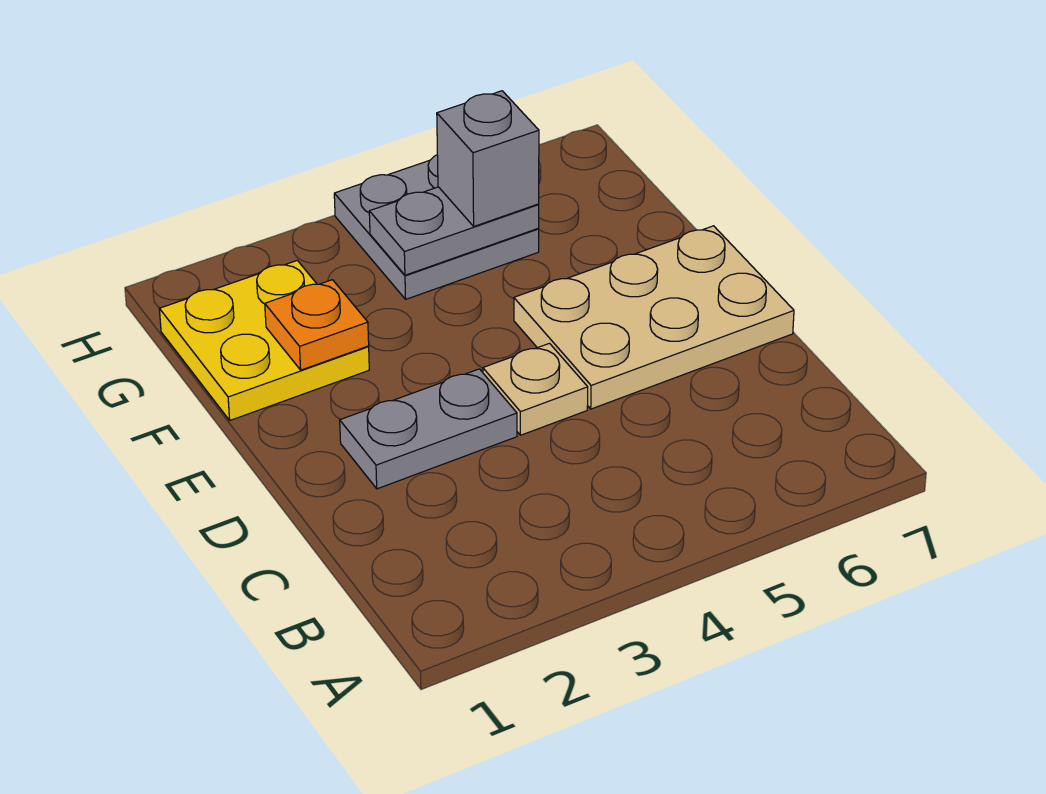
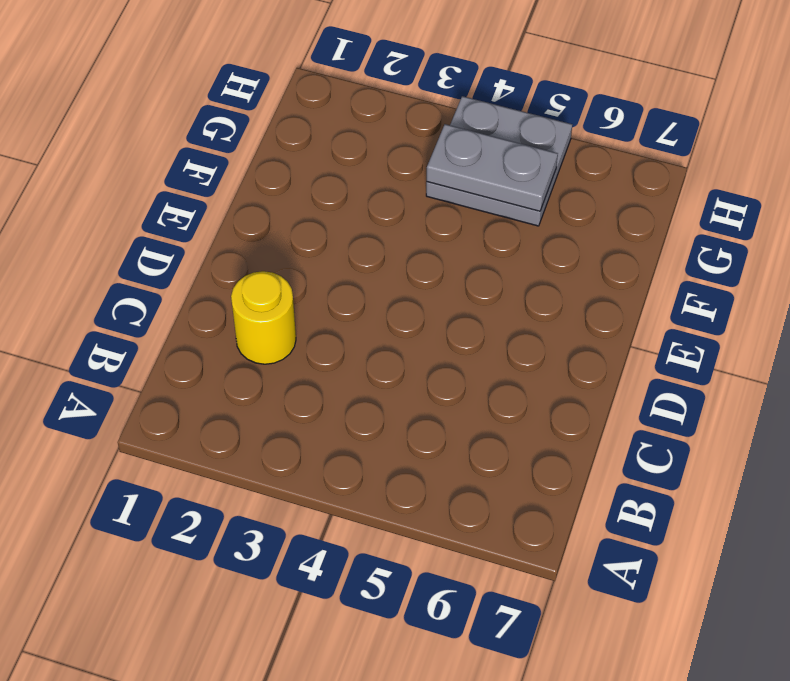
yellow round brick C2 level 1 -> none
none -> grey plate D2:D3 level 1
none -> tan plate D4 level 1

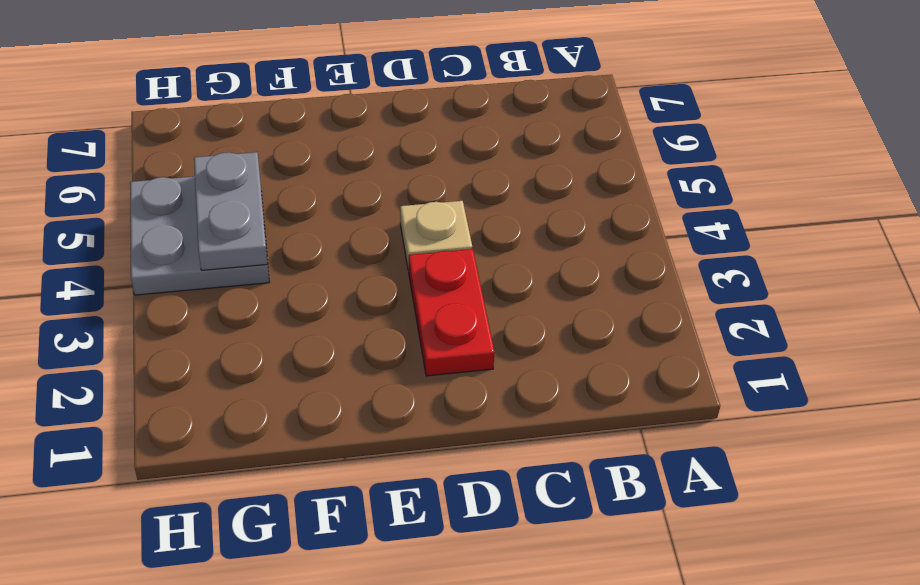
red plate D2:D3 level 1 -> grey plate D2:D3 level 1
none -> tan plate D5:E7 level 1
none -> yellow plate F1:G2 level 1

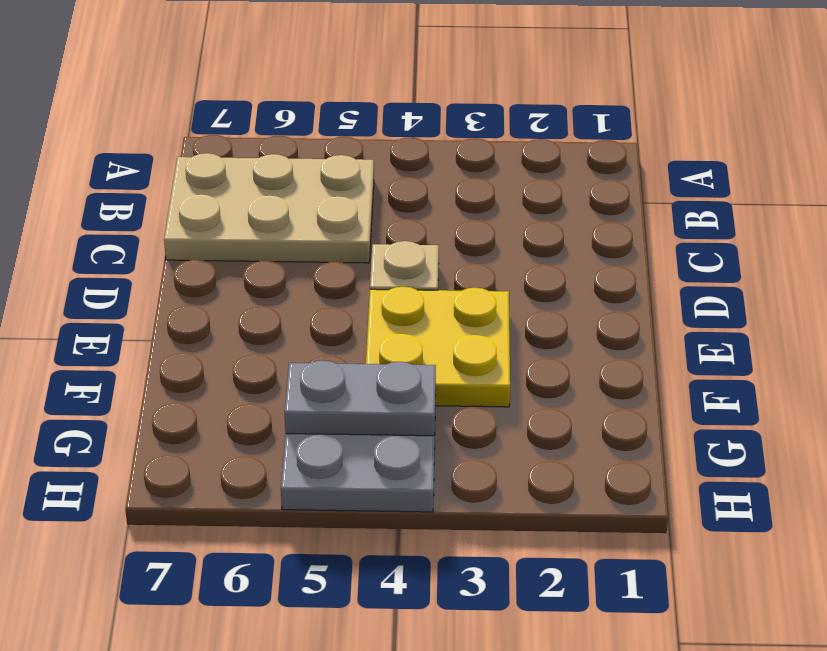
tan plate B5:C7 level 1 -> tan plate D5:E7 level 1
yellow plate E3:F4 level 1 -> yellow plate F1:G2 level 1
none -> grey plate D2:D3 level 1
none -> orange plate F2 level 2

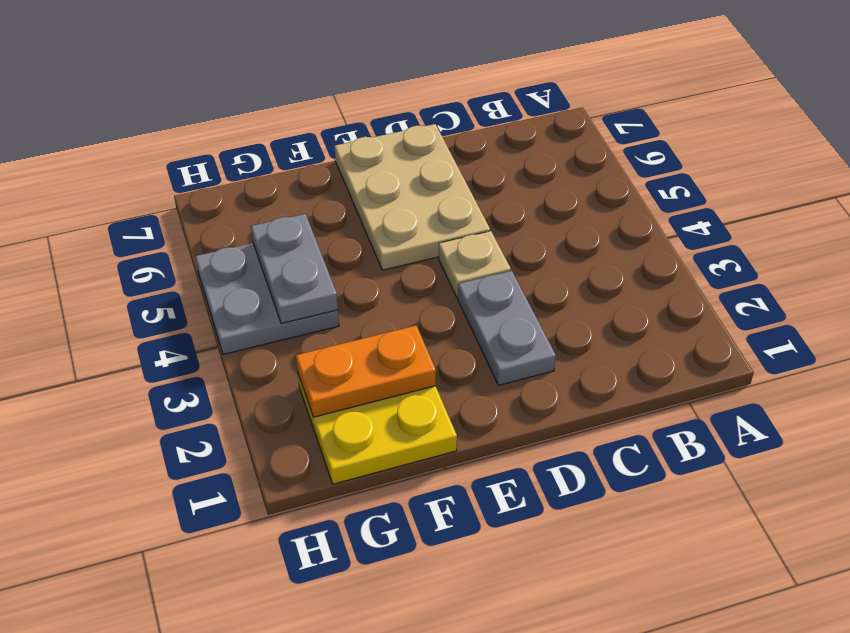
orange plate F2:G2 level 2 -> orange plate F2 level 2
none -> grey brick G5 level 3

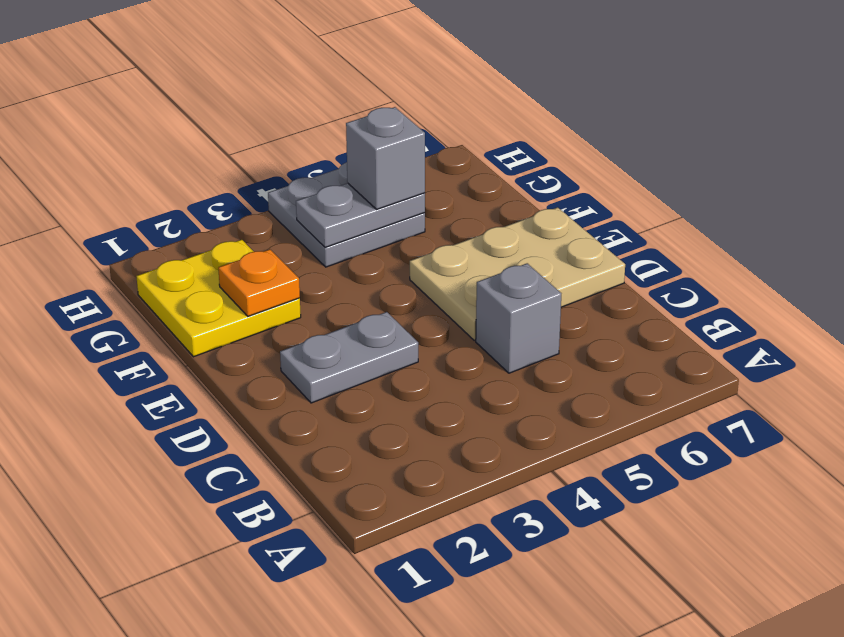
grey brick C5 level 1 -> none
none -> tan plate D4 level 1

